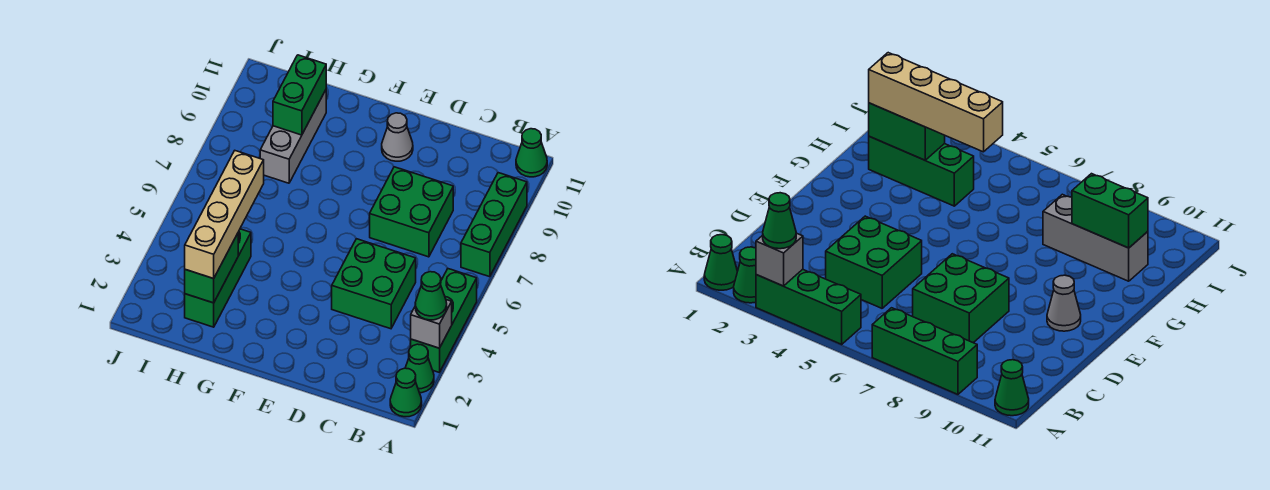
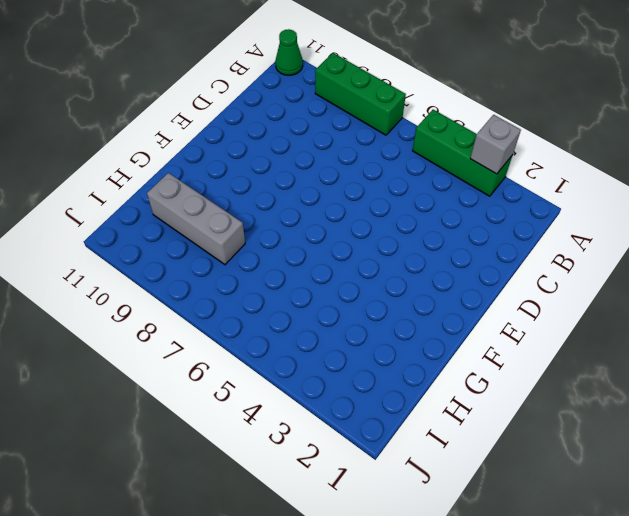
none -> green cone A1 level 1
none -> green cone A2 level 1
none -> green brick C4:D5 level 1

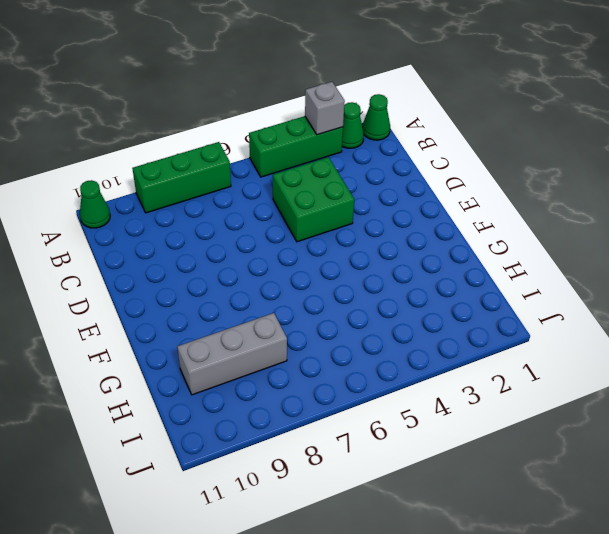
none -> green brick C7:D8 level 1
none -> grey cone E10 level 1
none -> green brick H2:H4 level 1

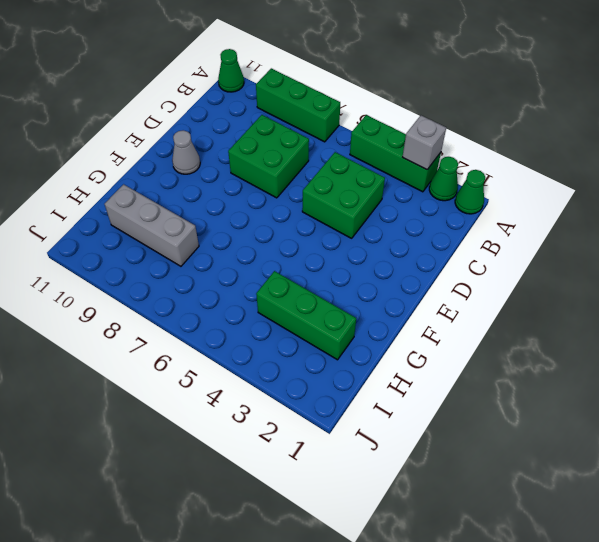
none -> green brick H2:H3 level 2
none -> green brick H9:H10 level 2
none -> green cone A3 level 3

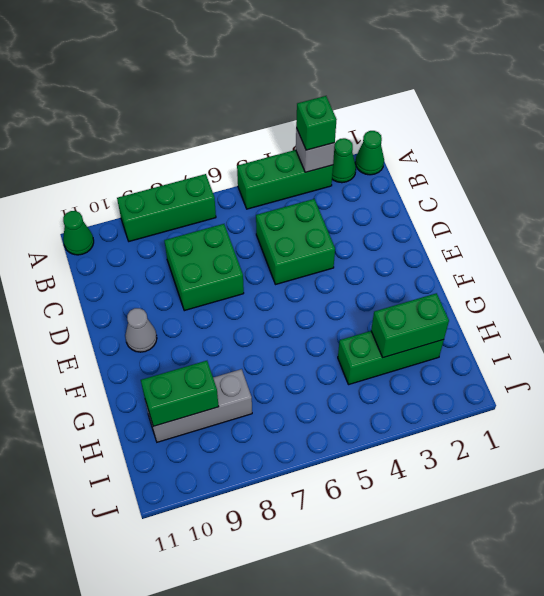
green brick A3 level 3 -> green cone A3 level 3
none -> tan brick H2:H5 level 3

